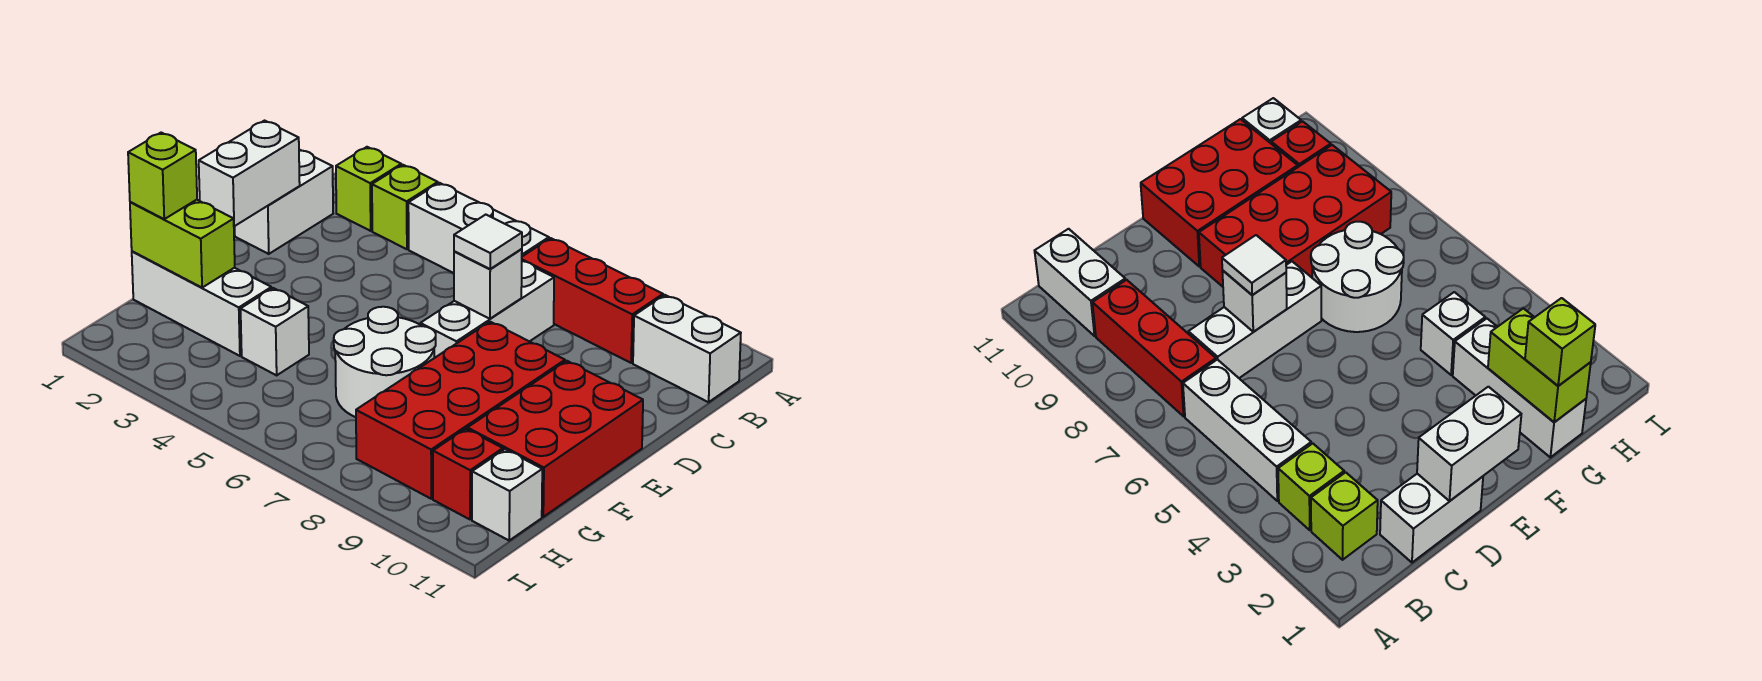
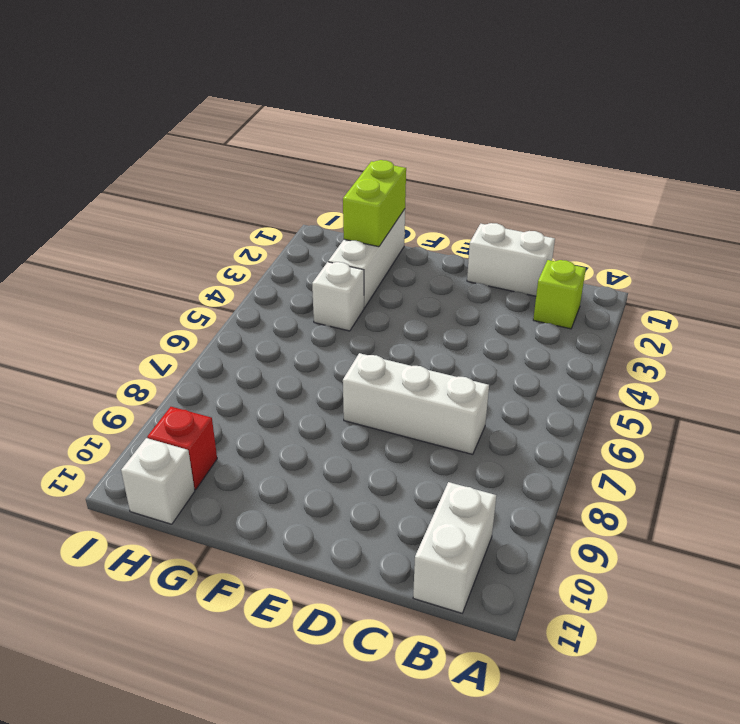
none -> lime brick B3 level 1
none -> white brick B4:B6 level 1
none -> red brick B7:B9 level 1

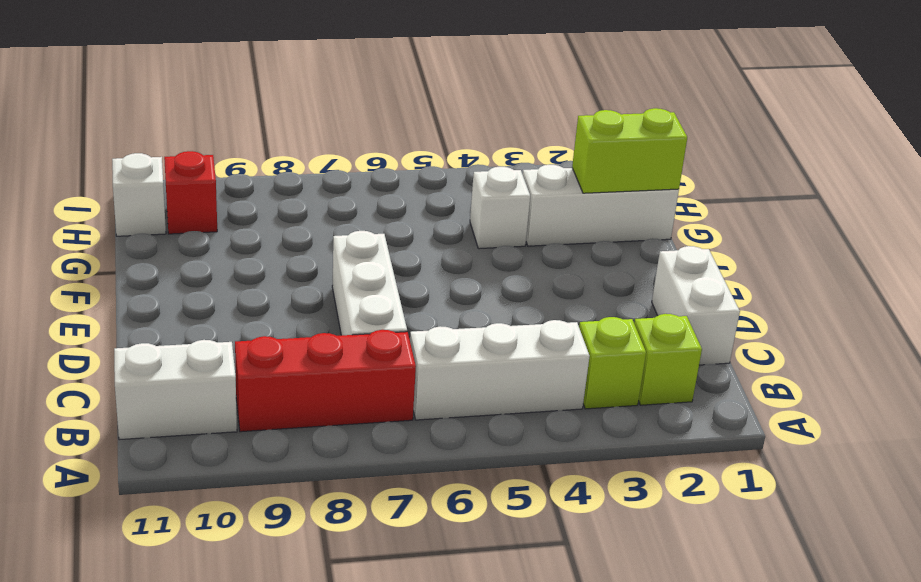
none -> red brick E8:H9 level 1
none -> red brick E10:G11 level 1
none -> white round brick F6:G7 level 1

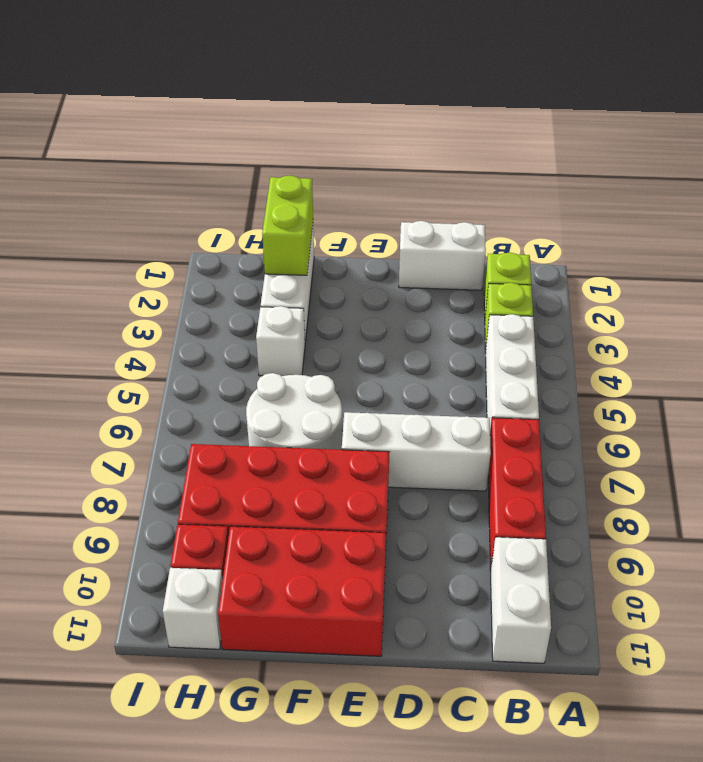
none -> white brick D1:E1 level 2
none -> white brick D7 level 2
none -> white tile D7 level 3

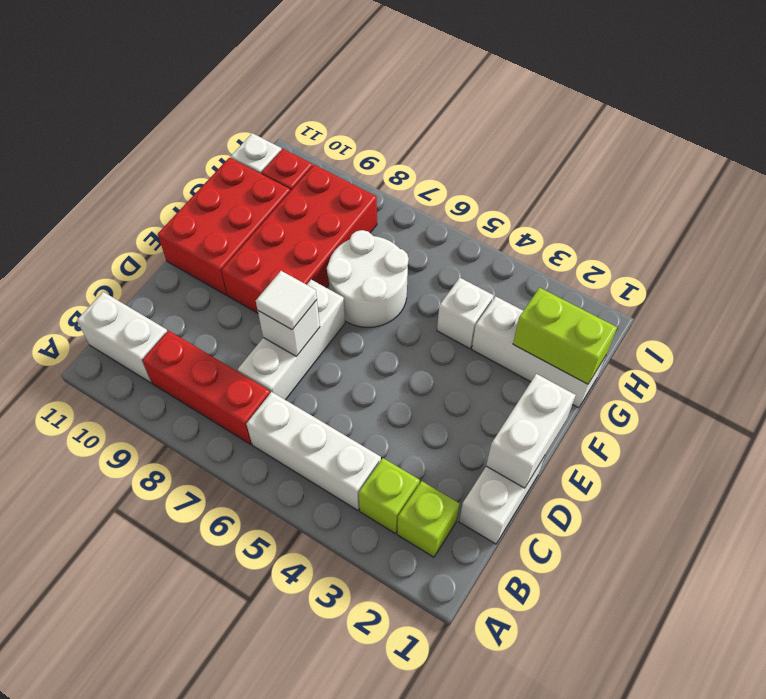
none -> lime brick G1 level 3

